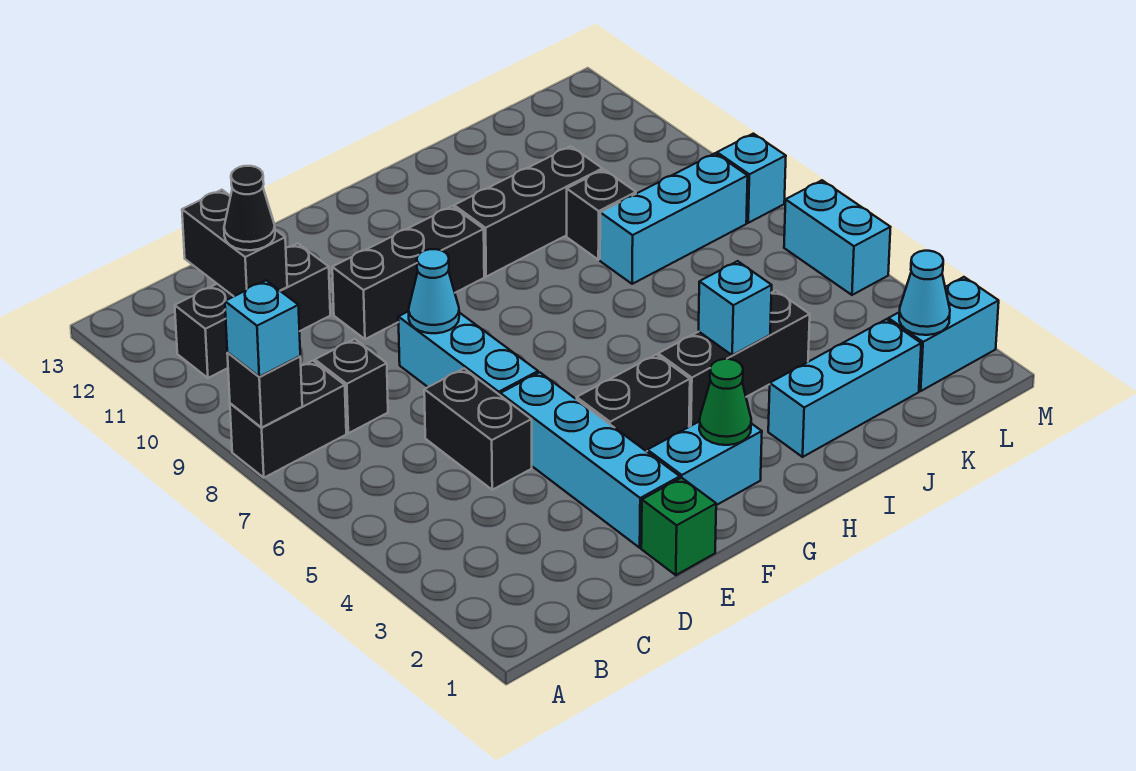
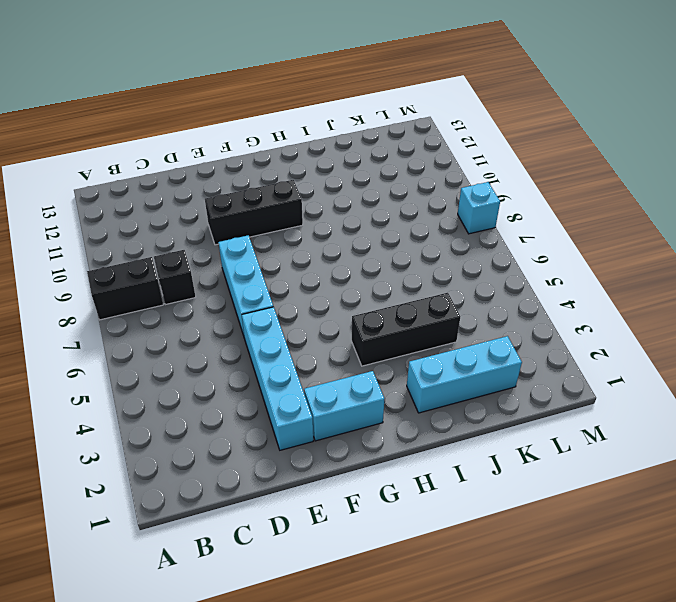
none -> black brick B11:D11 level 1
none -> black brick D5:D6 level 1
none -> green brick E1 level 1

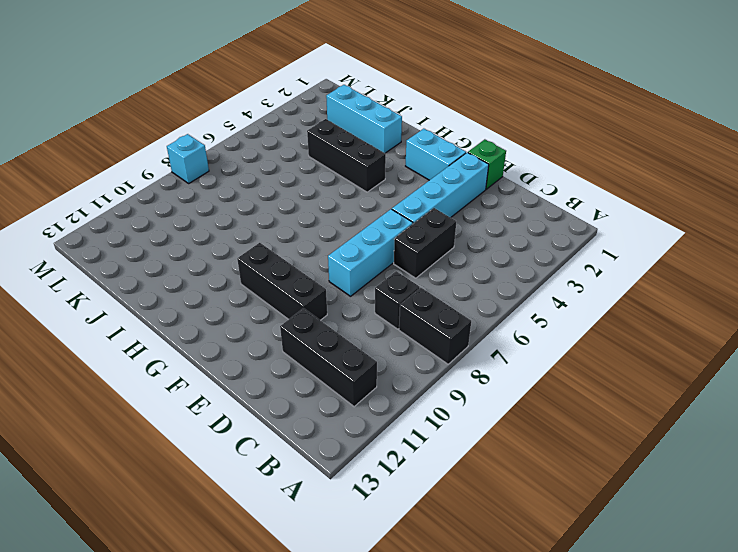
none -> black brick F4:G4 level 1
none -> black brick H10:J10 level 1
none -> cyan brick J8:L8 level 1

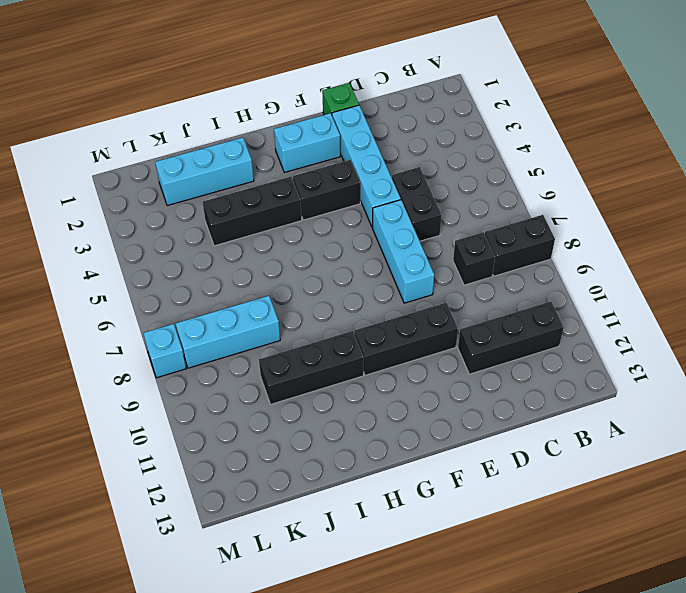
none -> black brick J9 level 1
none -> cyan brick L2:M2 level 1
none -> cyan brick M5:M6 level 1

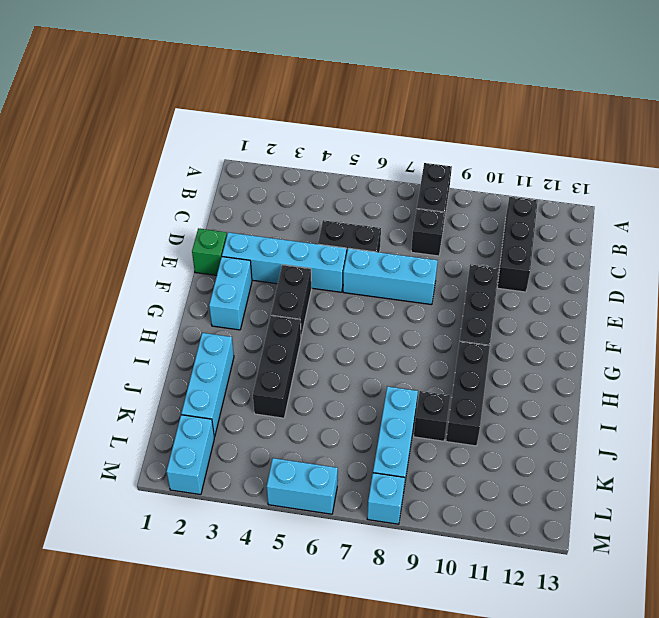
none -> black brick A8 level 2
none -> black brick C11:C12 level 2
none -> cyan cone E8 level 2

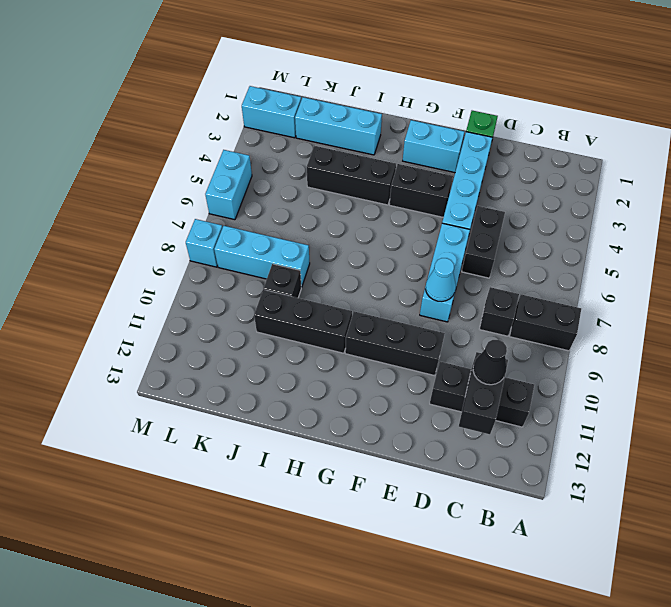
none -> black brick A8 level 2
none -> green cone G2 level 2
none -> cyan brick I4 level 2

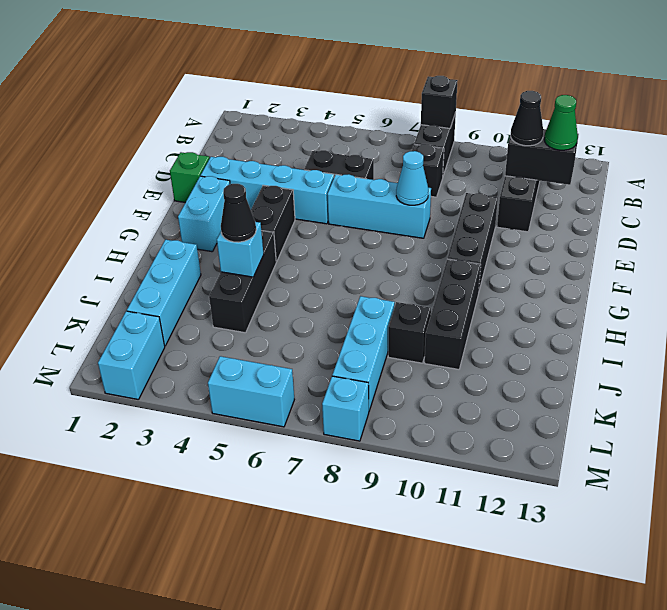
green cone C12 level 3 -> green cone G2 level 2
black cone I4 level 3 -> none
none -> cyan cone L2 level 2
none -> cyan brick A8 level 3

